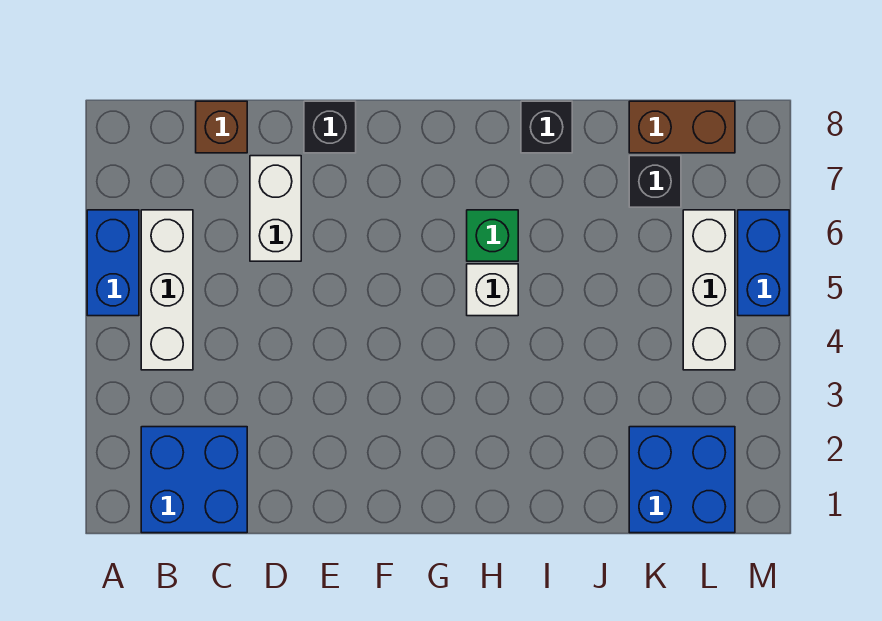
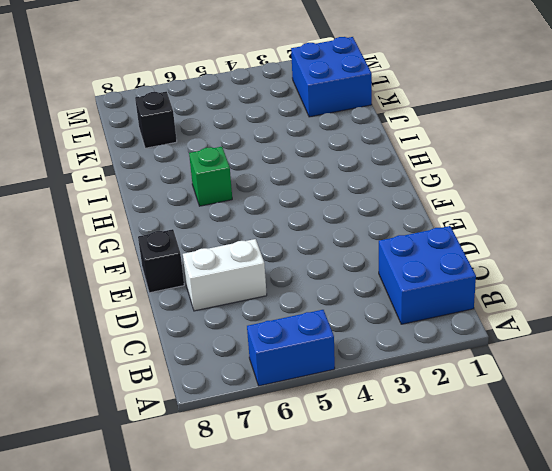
none -> white brick B4:B6 level 1
none -> brown brick C8 level 1
none -> white brick H5 level 1

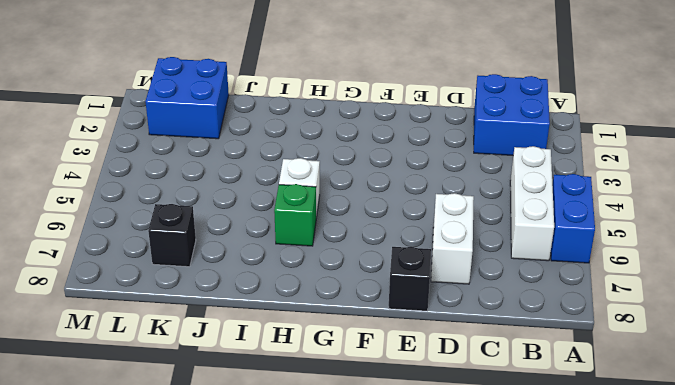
none -> brown brick C8 level 1
none -> black brick I8 level 1
none -> brown brick K8:L8 level 1

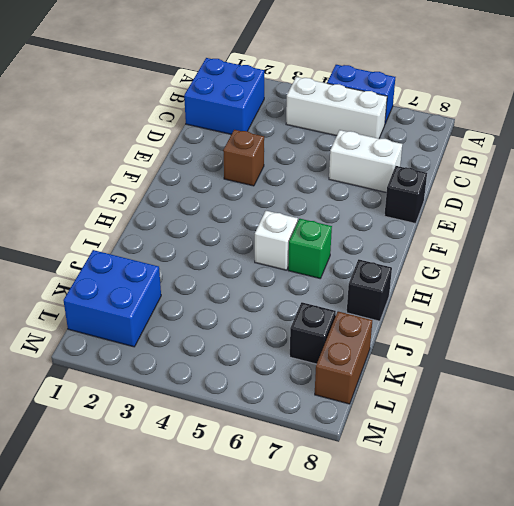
brown brick E3 level 1 -> brown brick C8 level 1
none -> white brick L4:L6 level 1
none -> blue brick M5:M6 level 1

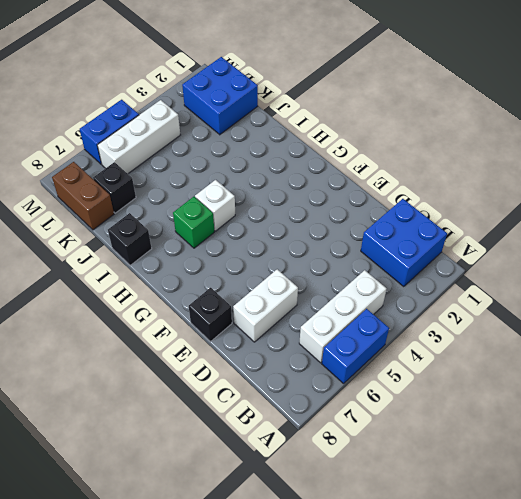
none -> brown brick C8 level 1

